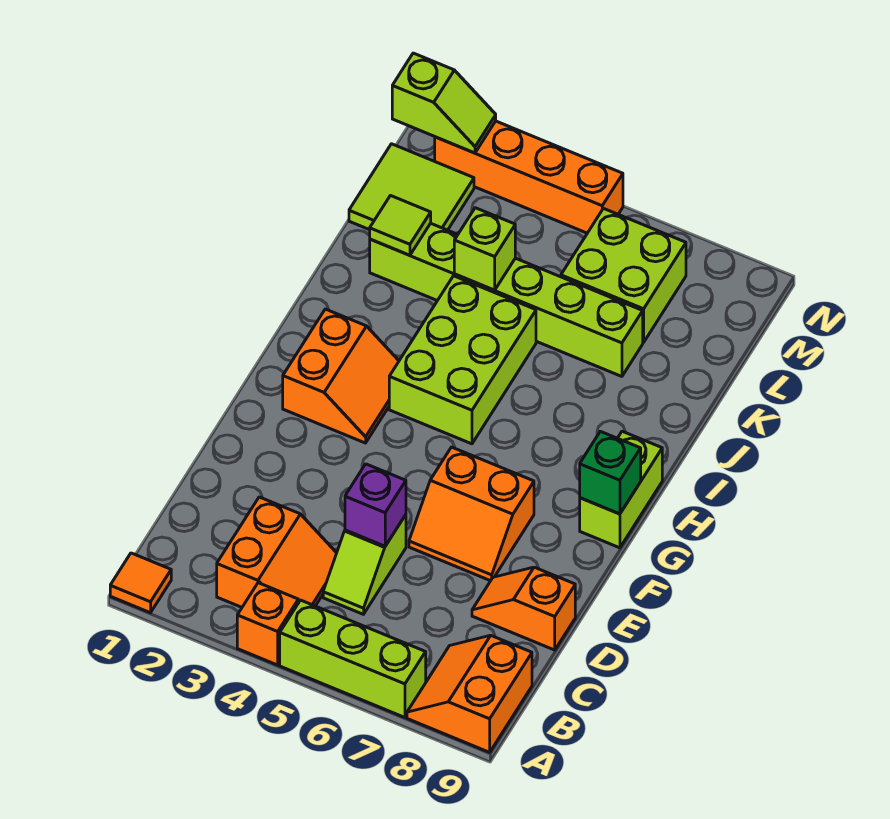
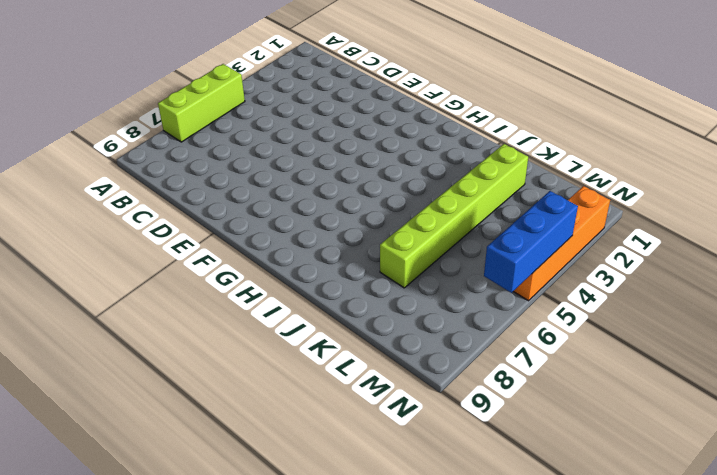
blue brick N4:N6 level 2 -> none
none -> orange tile A1 level 1
none -> orange brick A4 level 1
none -> orange slope A8:B9 level 1 top 9

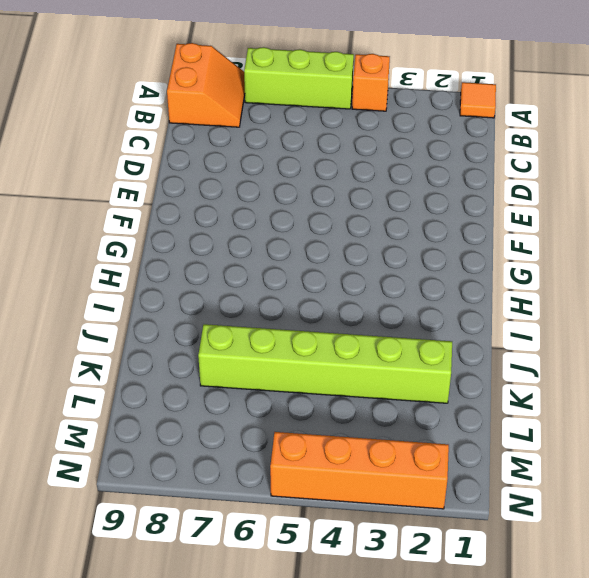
none -> orange slope B3:C4 level 1 top 3
none -> lime slope C5:D5 level 1 top D
none -> orange slope D8:D9 level 1 top 9

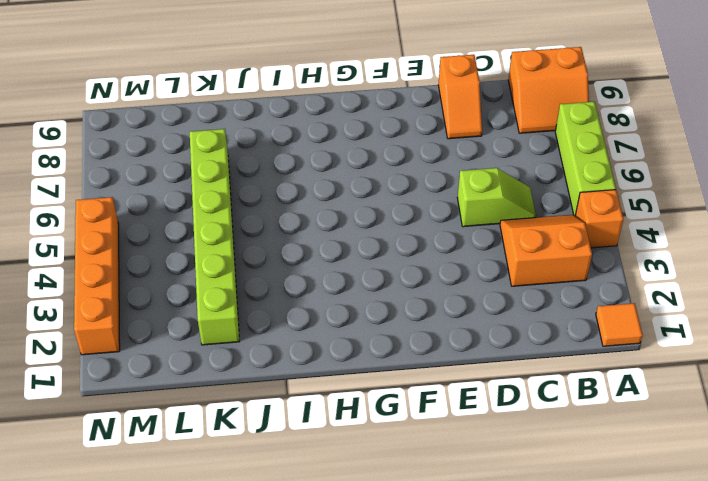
none -> orange slope E6:F7 level 1 top F
none -> orange slope G2:H3 level 1 top 2
none -> lime brick G9:H9 level 1

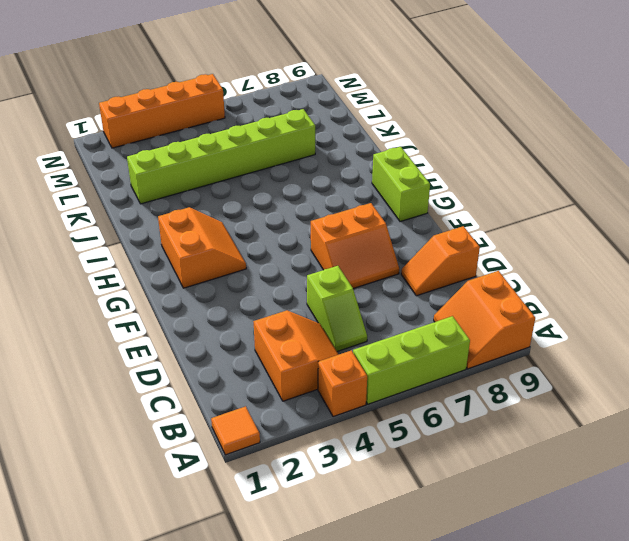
none -> lime brick H4:J5 level 1
none -> lime tile L1:M2 level 1
none -> lime brick L6:M7 level 1

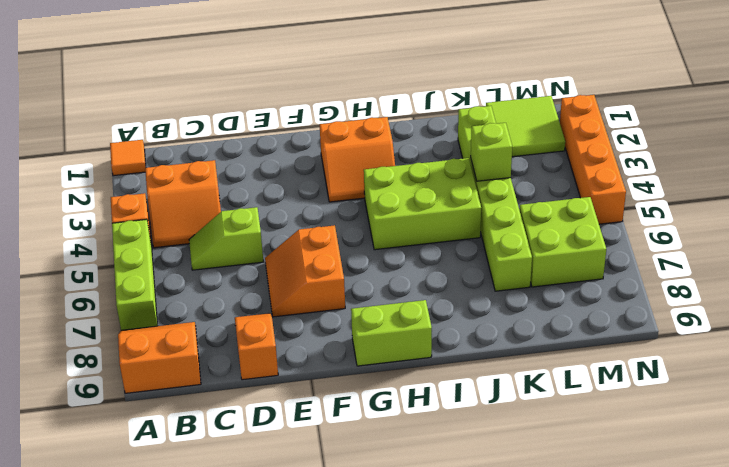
none -> purple brick D5 level 2
none -> green brick G9 level 2
none -> lime tile K2 level 2

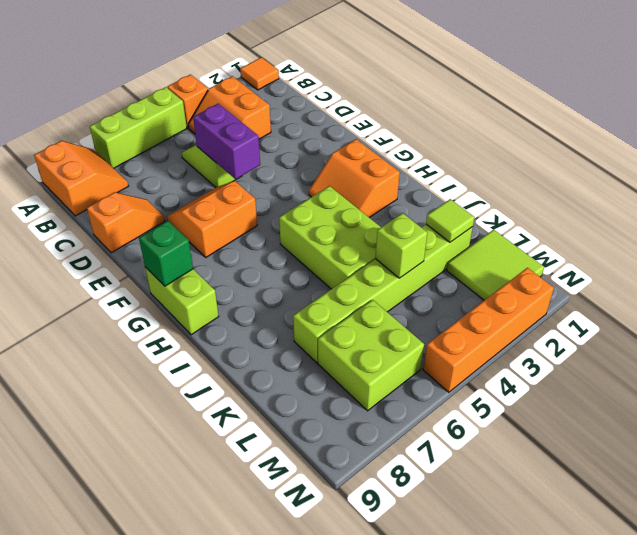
purple brick D5:E5 level 2 -> purple brick D5 level 2
none -> lime slope N1:N2 level 2 top 1

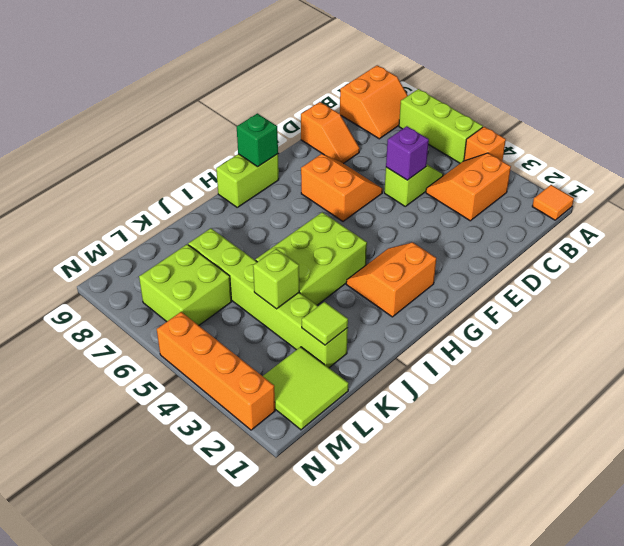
none -> lime slope N1:N2 level 2 top 1

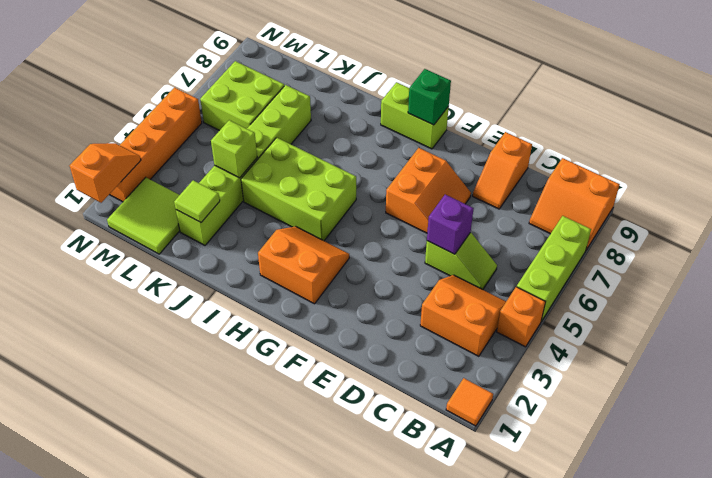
orange slope N1:N2 level 2 top 1 -> lime slope N1:N2 level 2 top 1

